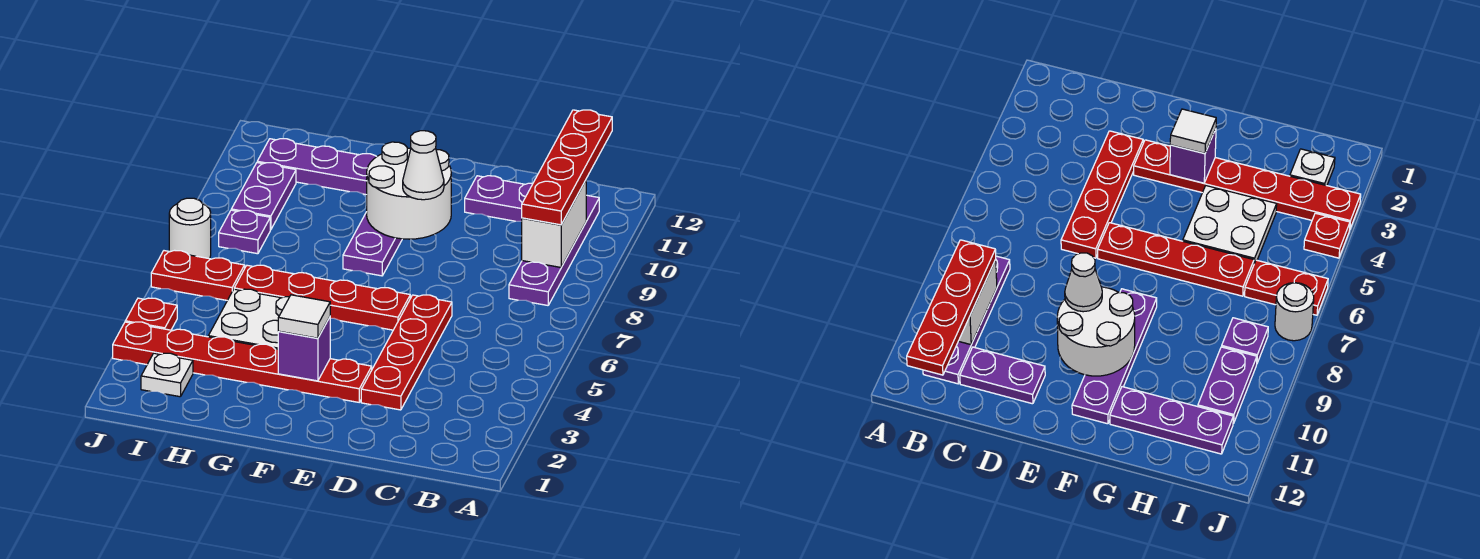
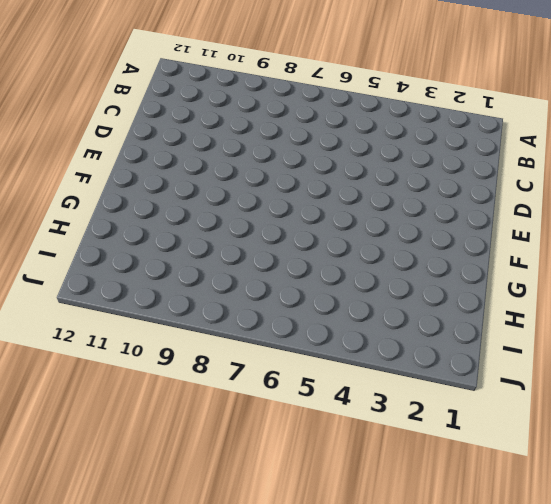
none -> purple plate B8:B11 level 1
none -> purple plate C11:D11 level 1
none -> red plate D3:D6 level 1

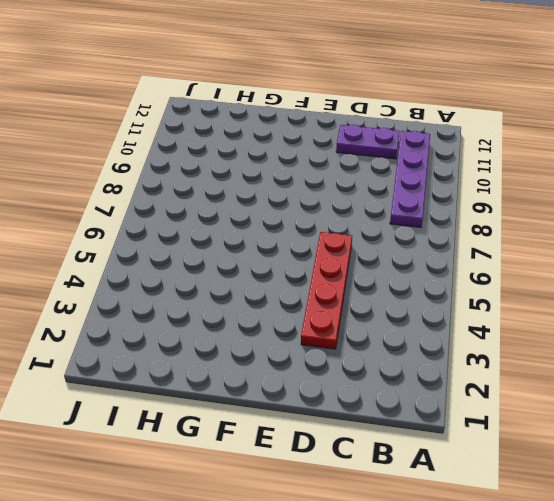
none -> red plate E3:J3 level 1
none -> red plate E6:H6 level 1
none -> purple plate F8:F11 level 1

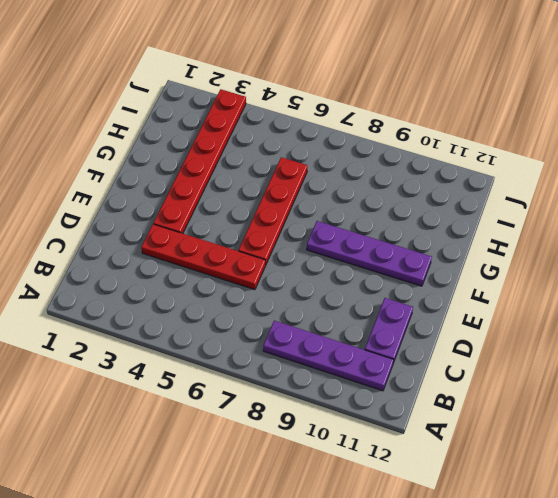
none -> white plate G4:H5 level 1
none -> purple plate G11:I11 level 1
none -> white plate I2 level 1

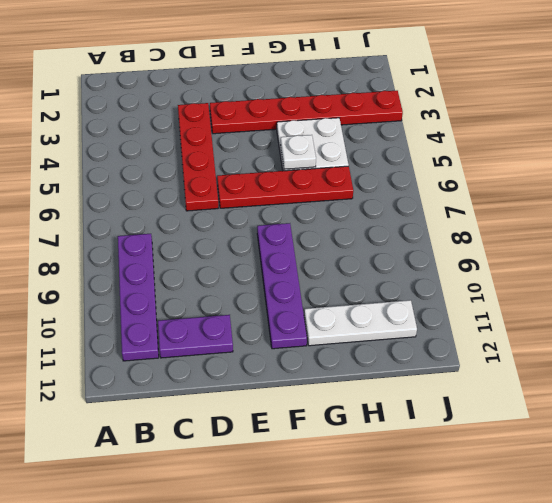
white plate G5 level 2 -> white plate I2 level 1
white plate G11:I11 level 1 -> purple plate G11:I11 level 1
none -> red plate I6:J6 level 1
none -> purple plate I8 level 1
none -> purple plate I9:I10 level 1

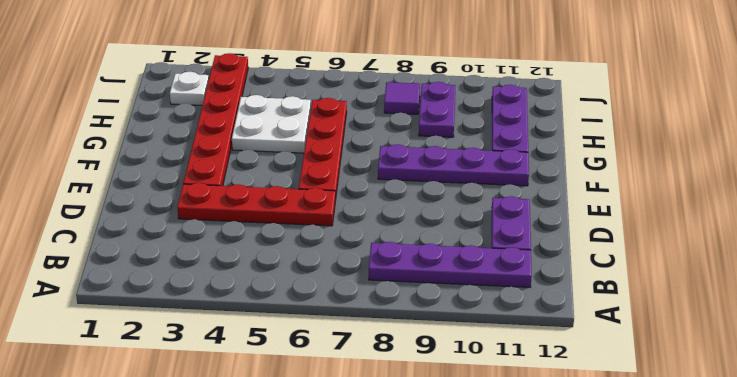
purple plate H9:I9 level 1 -> purple plate I9:I10 level 1
purple tile I8 level 1 -> purple plate I8 level 1
none -> red plate I6:J6 level 1
none -> red plate J4 level 1
none -> white round brick J7 level 1

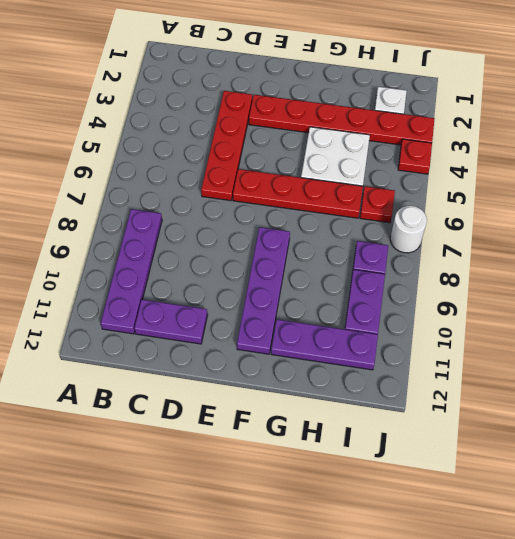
red plate I6 level 1 -> red plate I6:J6 level 1
none -> white brick B9:B10 level 2
none -> white round brick E9:F10 level 2
none -> purple brick F3 level 2

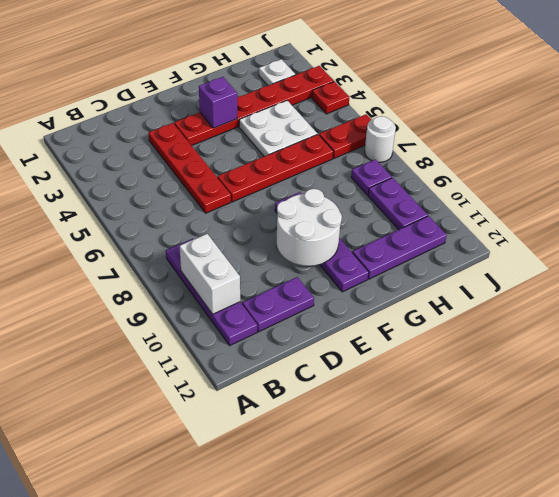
none -> red plate B9:B12 level 3
none -> white cone E9 level 3
none -> white tile F3 level 3

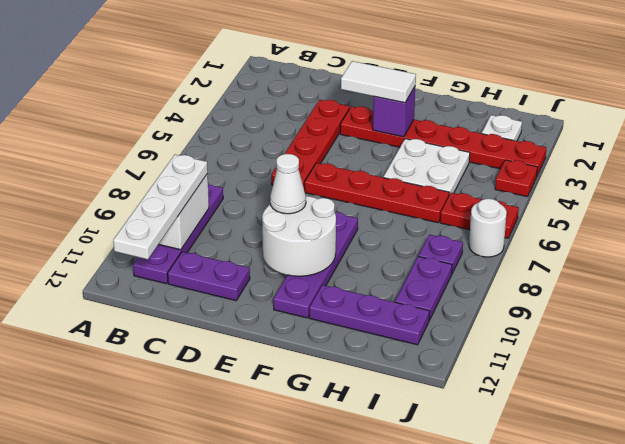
white plate B9:B12 level 3 -> red plate B9:B12 level 3
white tile E3:F3 level 3 -> white tile F3 level 3

